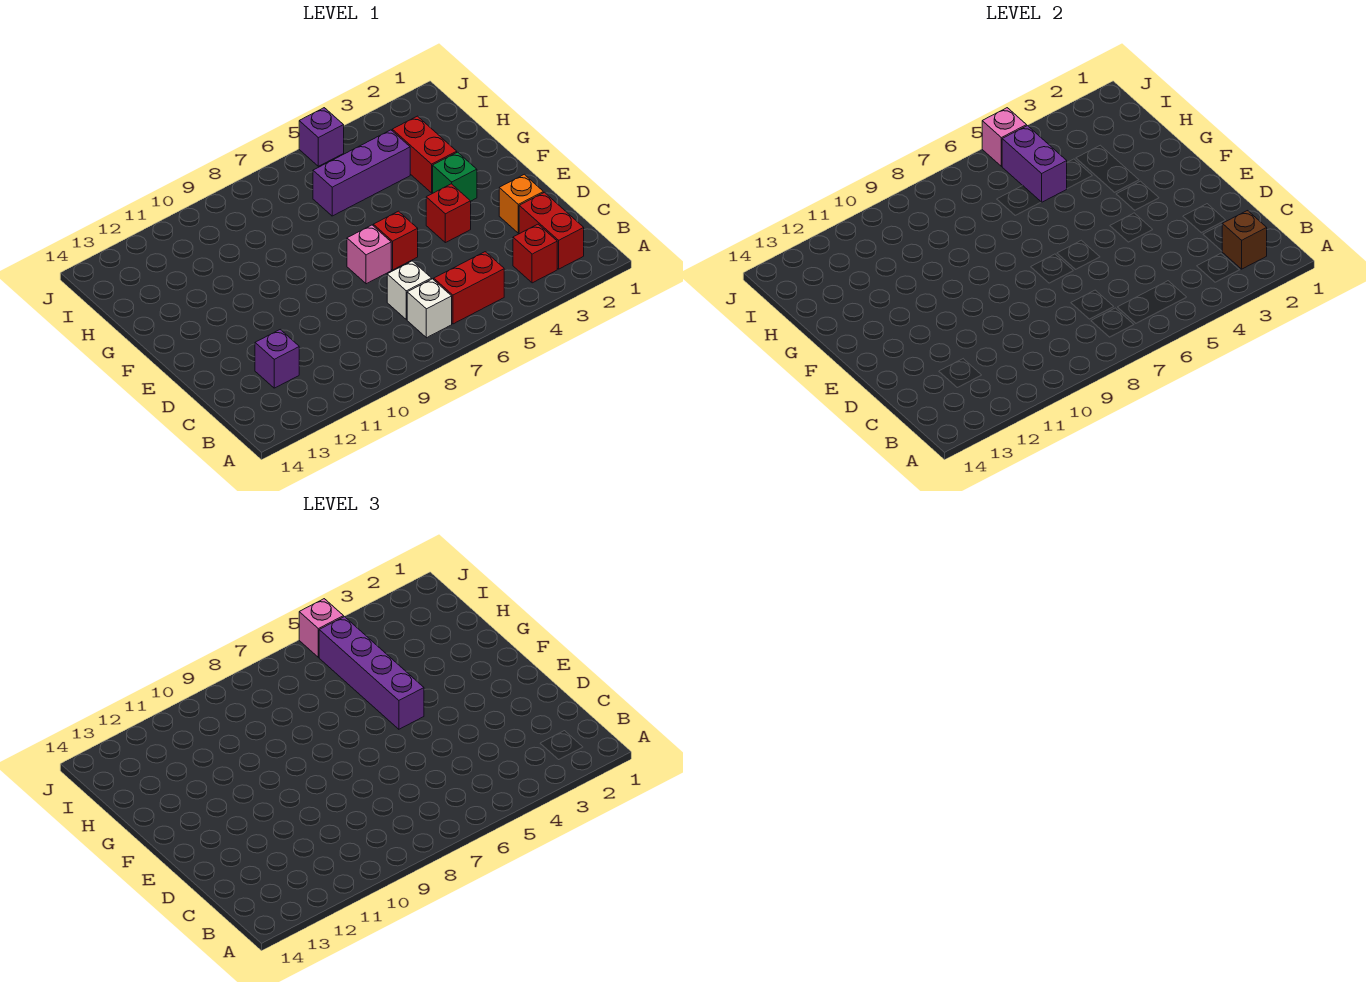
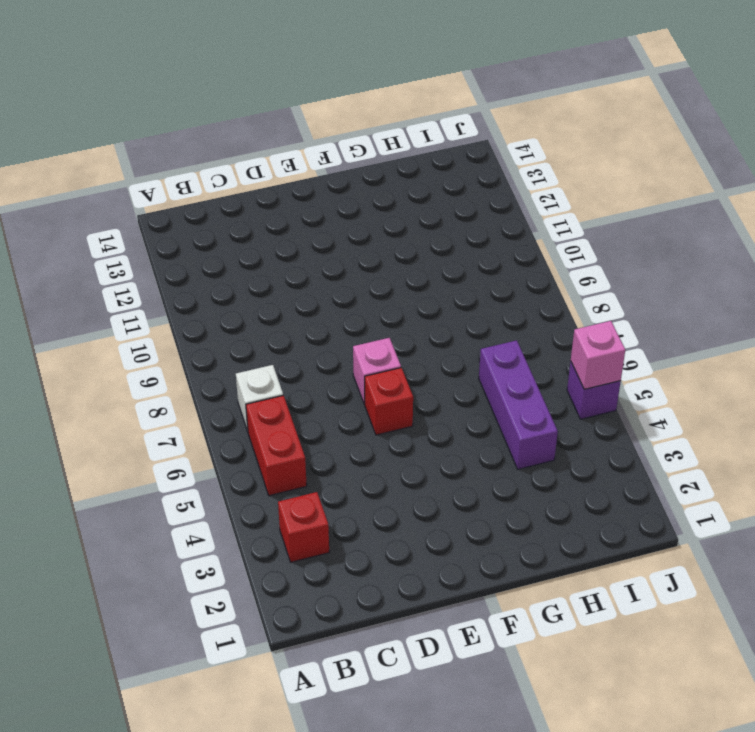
none -> red brick B2:C2 level 1
none -> white brick C7 level 1
none -> purple brick C12 level 1

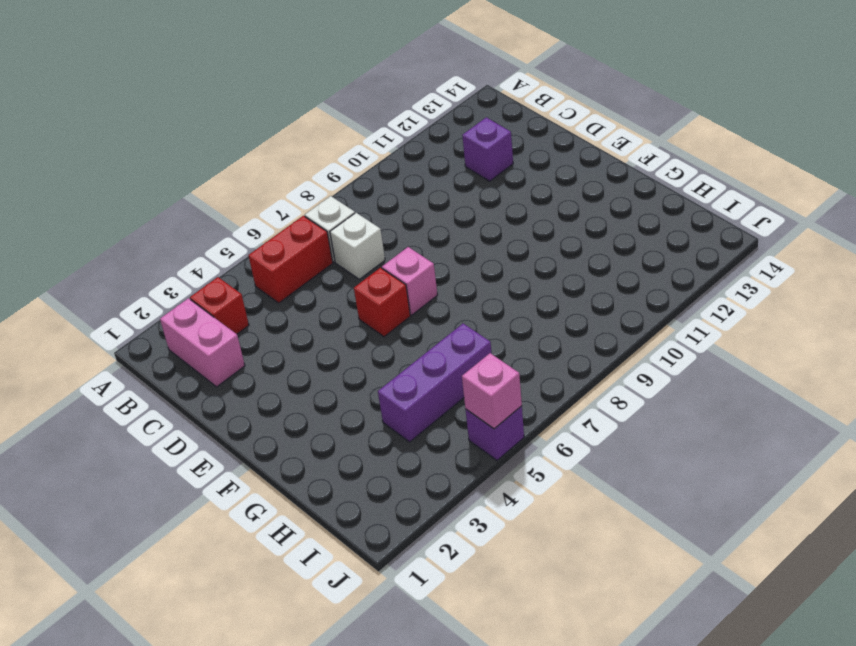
pink brick B2:C2 level 1 -> red brick B2:C2 level 1
none -> orange brick D2 level 1
none -> red brick E4 level 1
none -> green brick F3 level 1

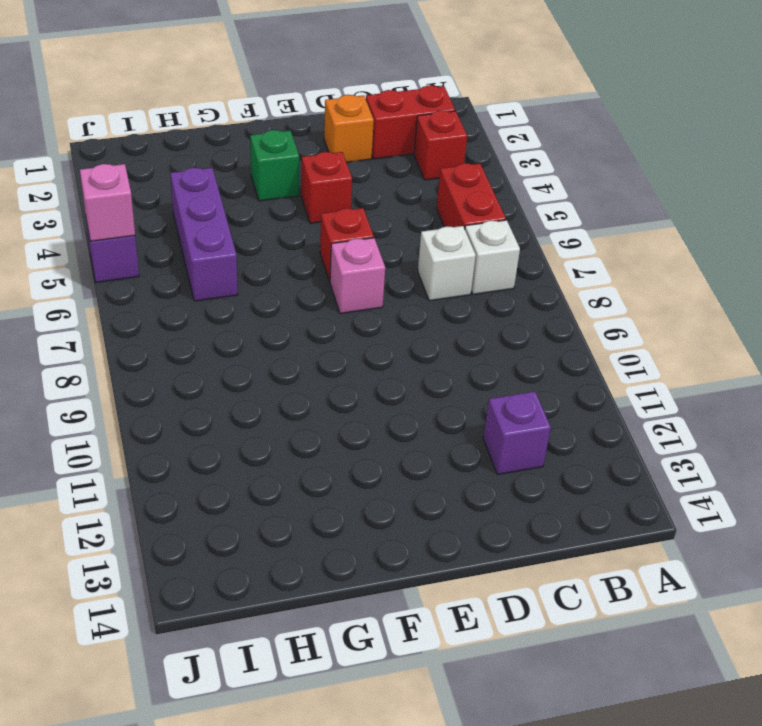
none -> red brick G3:H3 level 1
none -> brown brick B2 level 2
none -> purple brick H5:I5 level 2

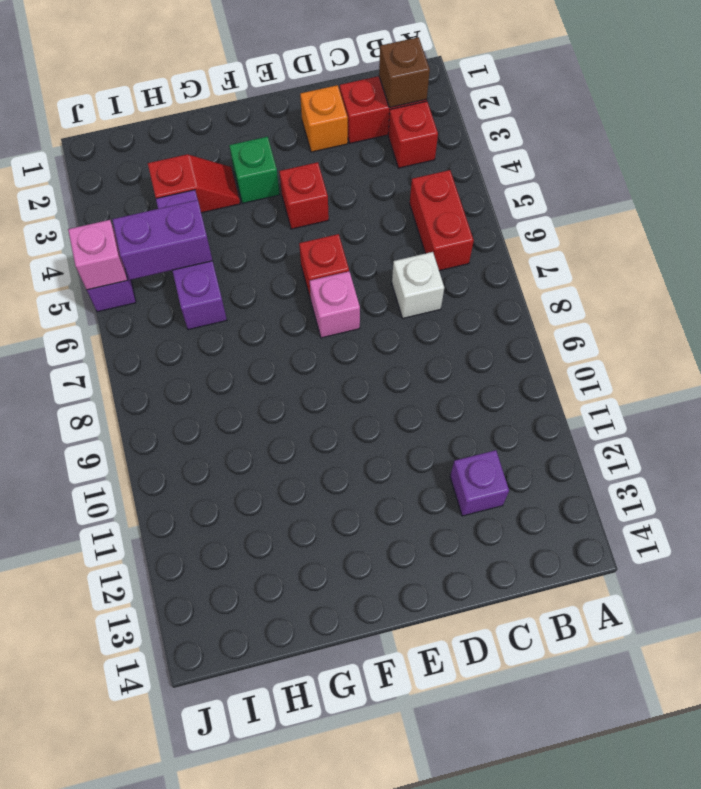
red slope G3:H3 level 1 top H -> red brick G3:H3 level 1
none -> white brick B7 level 1
none -> purple brick F5:I5 level 3
none -> pink brick J5 level 3

